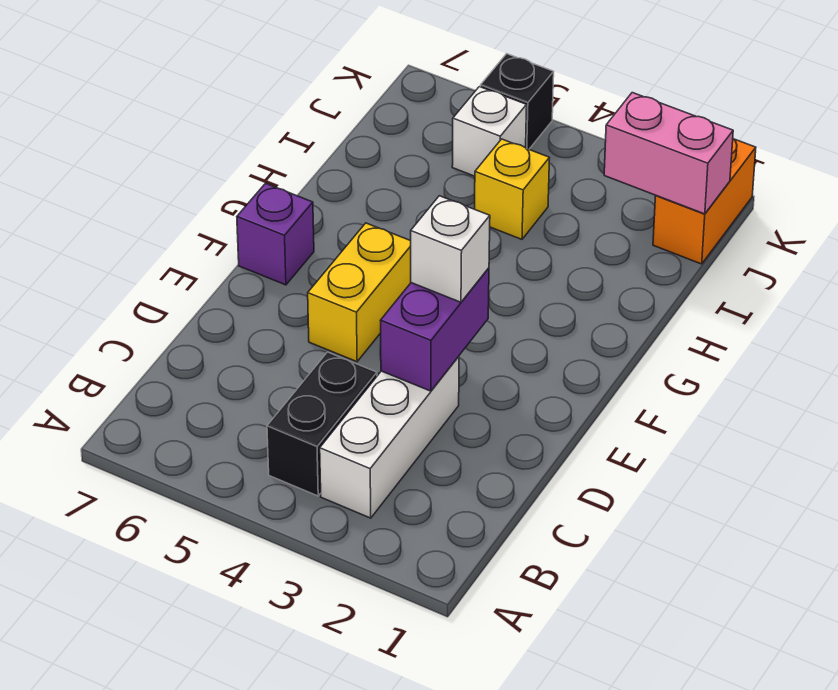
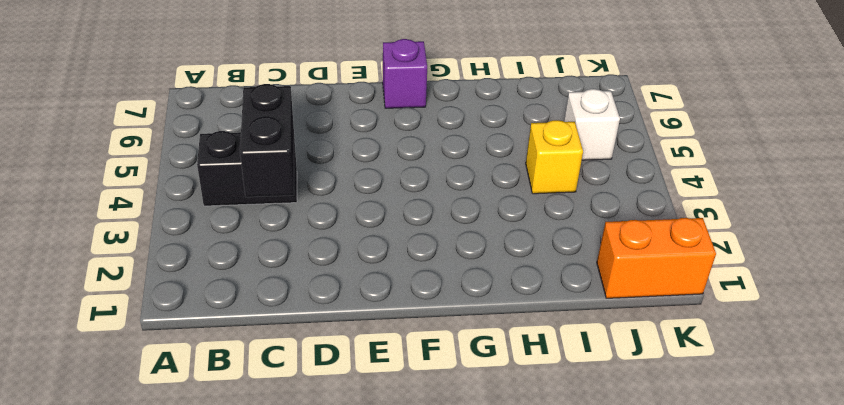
black brick C3:C4 level 2 -> none
none -> white brick B3:D3 level 1
none -> yellow brick E5:F5 level 1

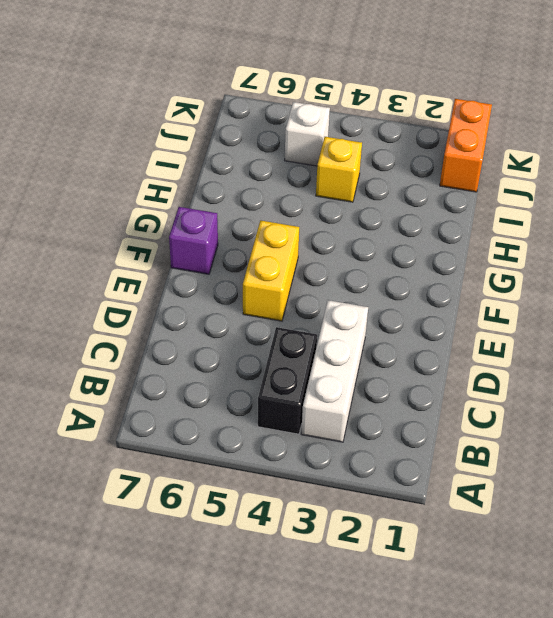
none -> black brick K5 level 1
none -> purple brick D3:E3 level 2

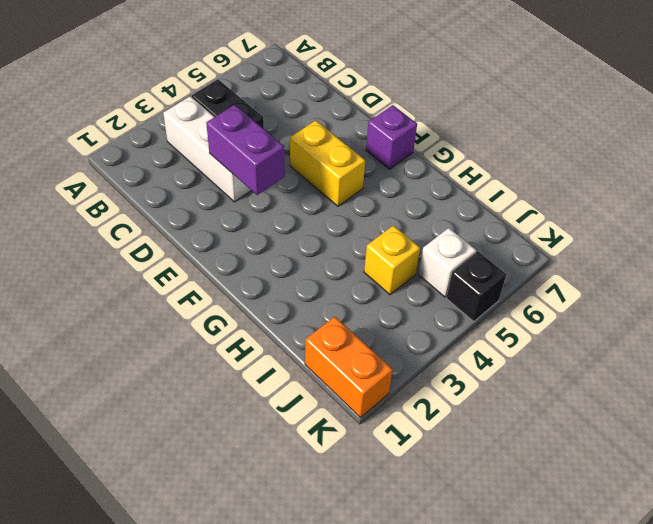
none -> pink brick J1:J2 level 2
none -> white brick E3 level 3

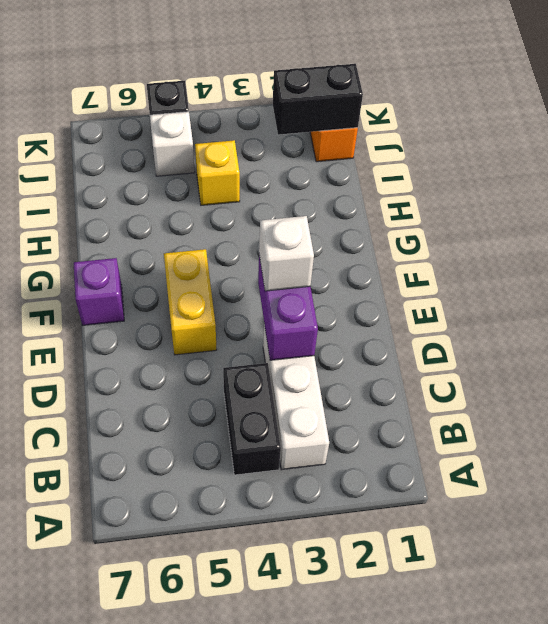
black brick J1:J2 level 2 -> pink brick J1:J2 level 2

